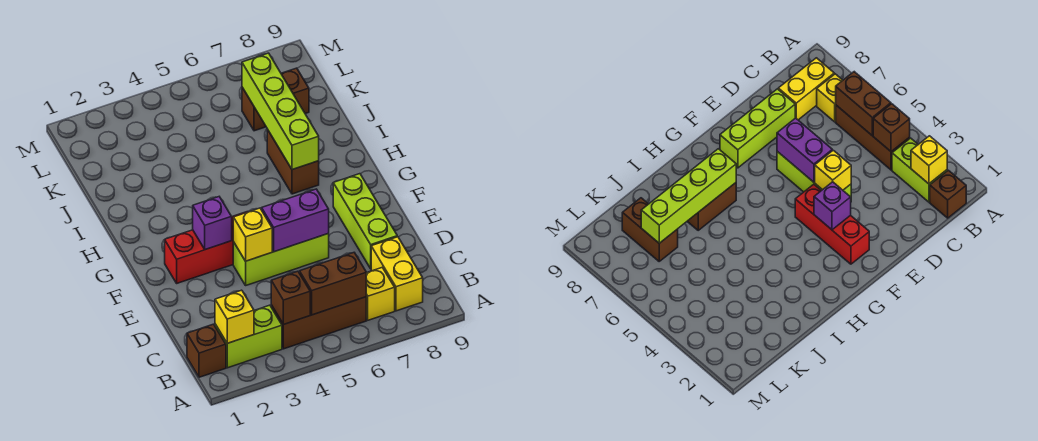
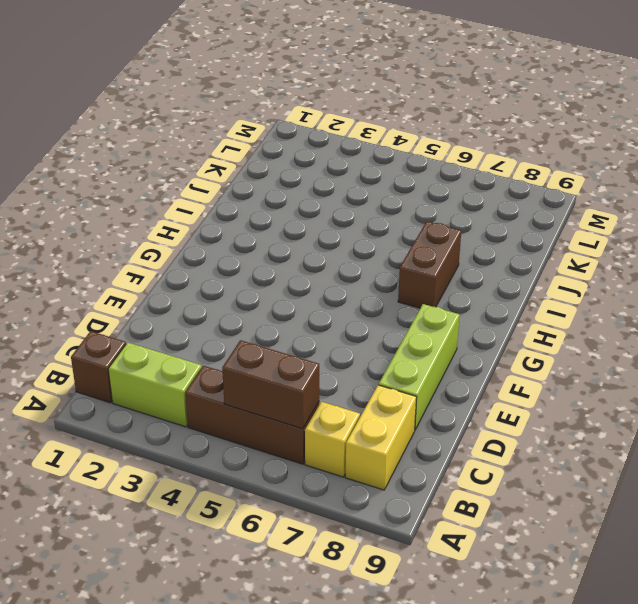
none -> lime brick E4:E6 level 1
none -> red brick F2:F4 level 1
none -> brown brick K7:K8 level 1

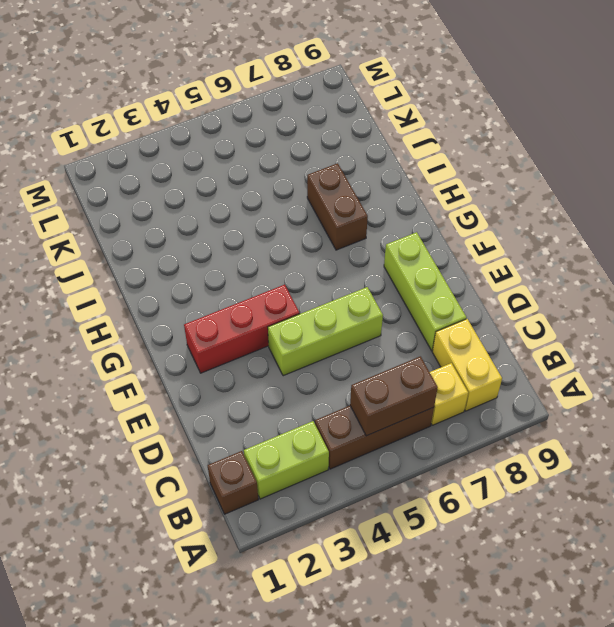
none -> brown brick K7:K8 level 1
none -> yellow brick B2 level 2
none -> brown brick B4 level 2

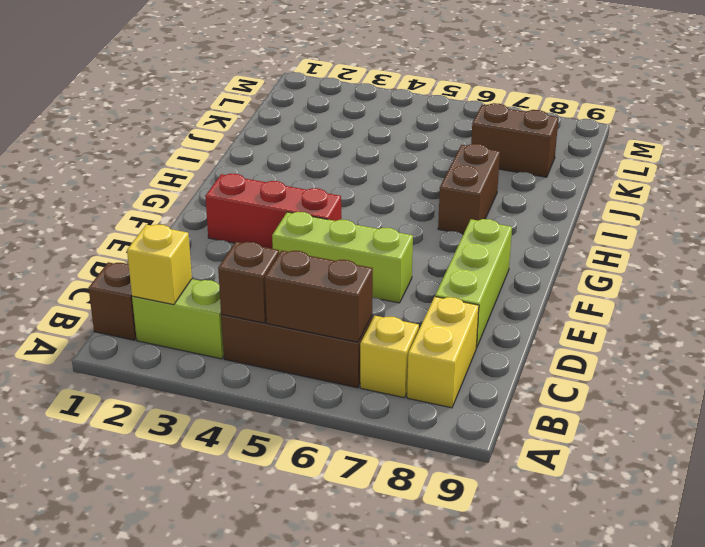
none -> yellow brick E4 level 2
none -> purple brick E5:E6 level 2
none -> purple brick F3 level 2

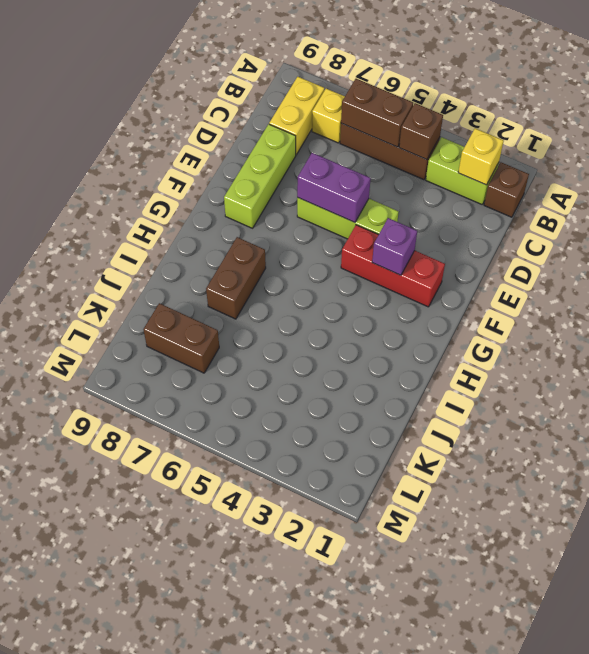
none -> yellow brick E4 level 2
none -> lime brick H7:K7 level 2

